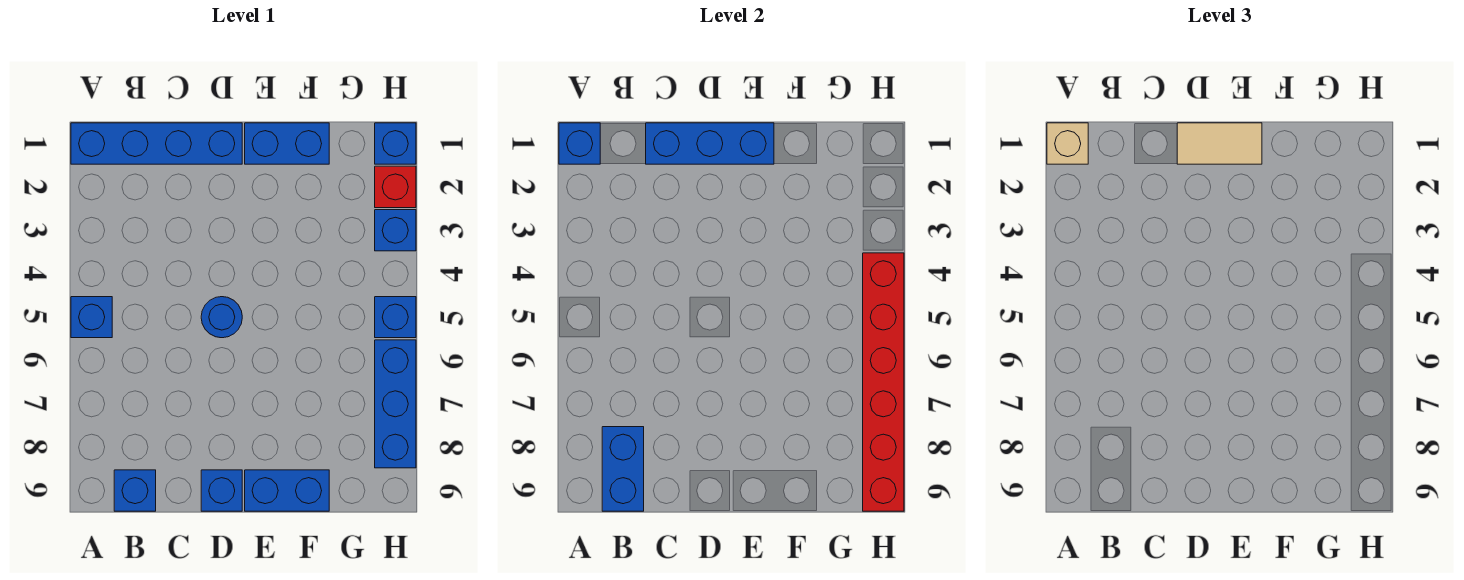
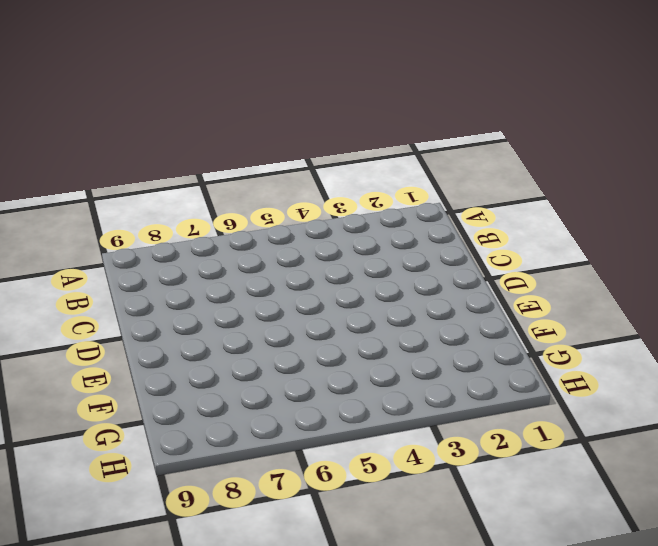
none -> blue brick A1:D1 level 1
none -> blue brick A5 level 1
none -> blue brick B9 level 1

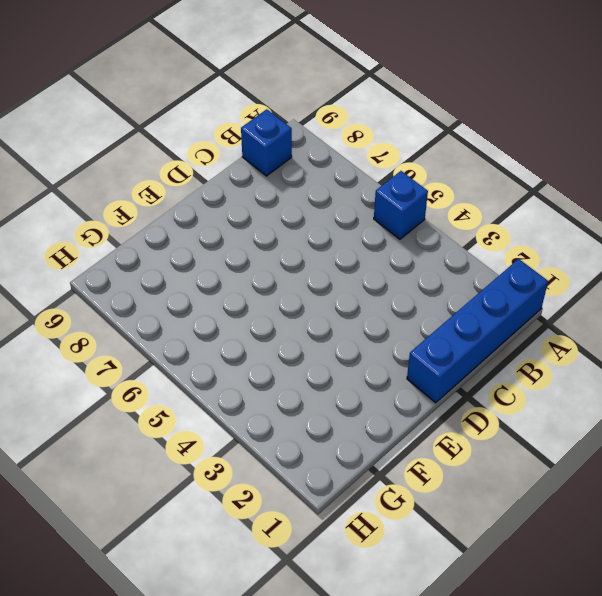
none -> blue round brick D5 level 1
none -> blue brick D9 level 1
none -> blue brick E1:F1 level 1

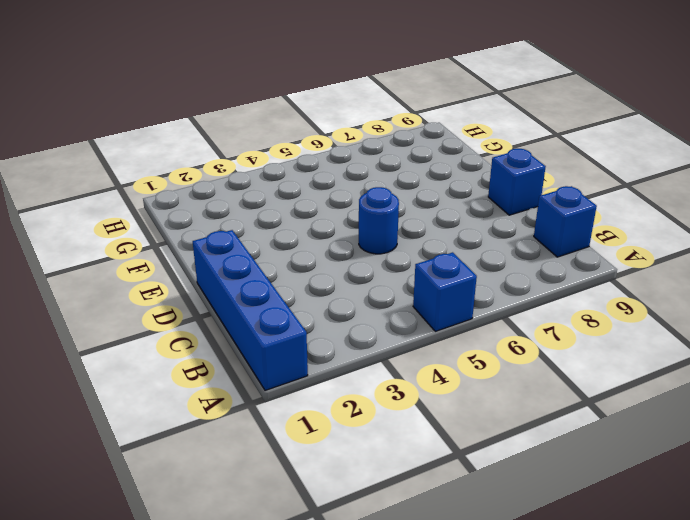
none -> blue brick E1:F1 level 1
none -> blue brick E9:F9 level 1
none -> blue brick H1 level 1

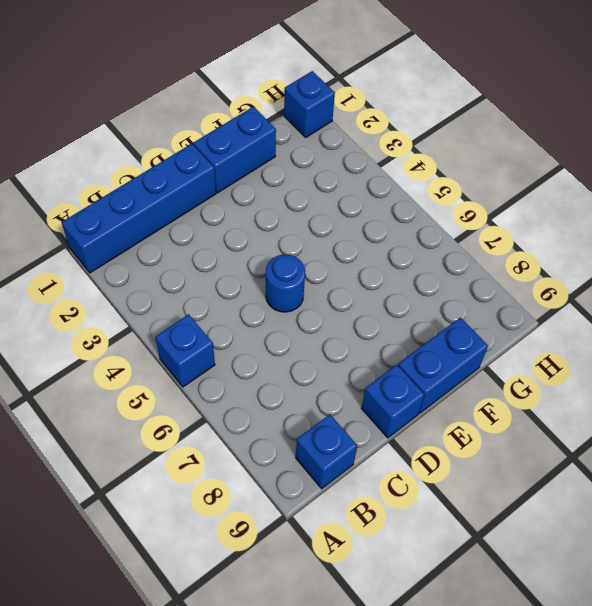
none -> red brick H2 level 1
none -> blue brick H3 level 1
none -> blue brick H5 level 1

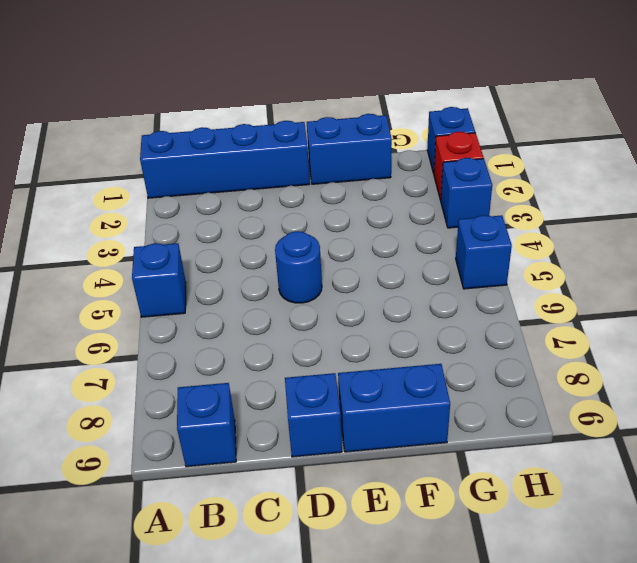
none -> blue brick H6:H8 level 1
none -> blue brick A1 level 2
none -> blue brick B8:B9 level 2

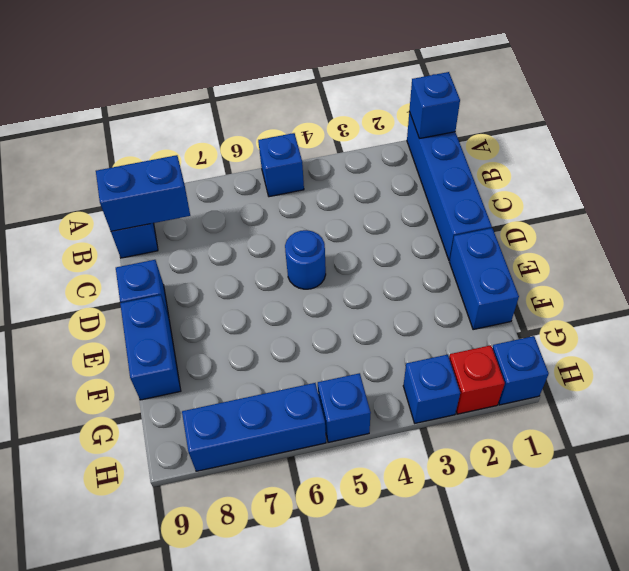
none -> blue brick C1:E1 level 2
none -> red brick H4:H9 level 2
none -> tan brick A1 level 3

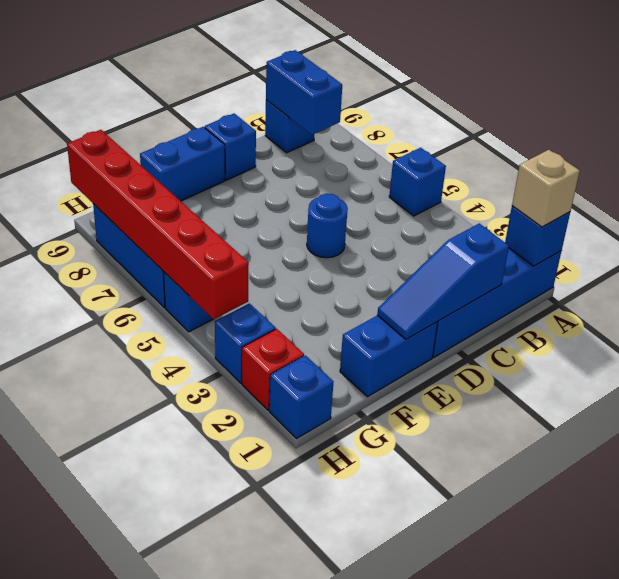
blue slope C1:E1 level 2 top C -> blue brick C1:E1 level 2
none -> tan tile D1:E1 level 3

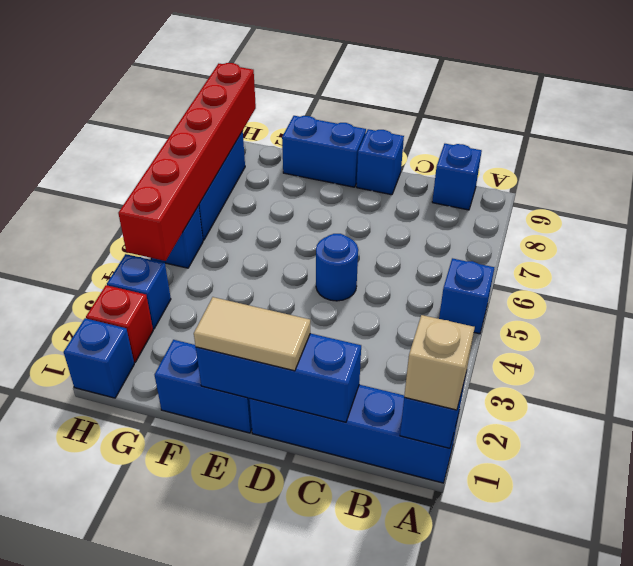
none -> blue brick B8:B9 level 2

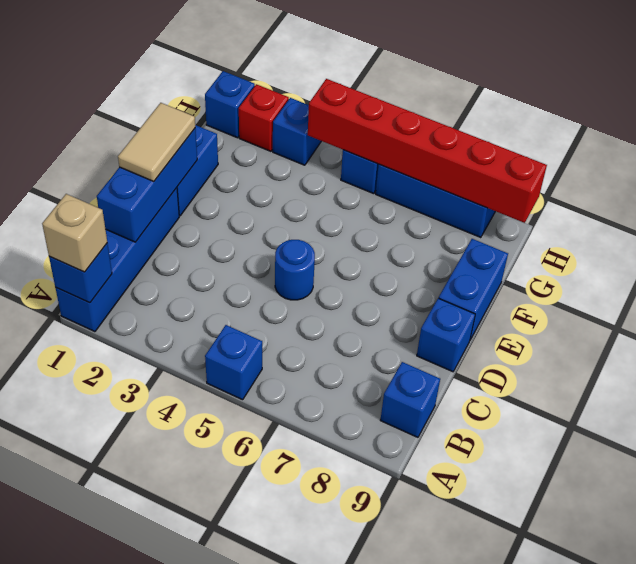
none -> blue brick B8:B9 level 2

